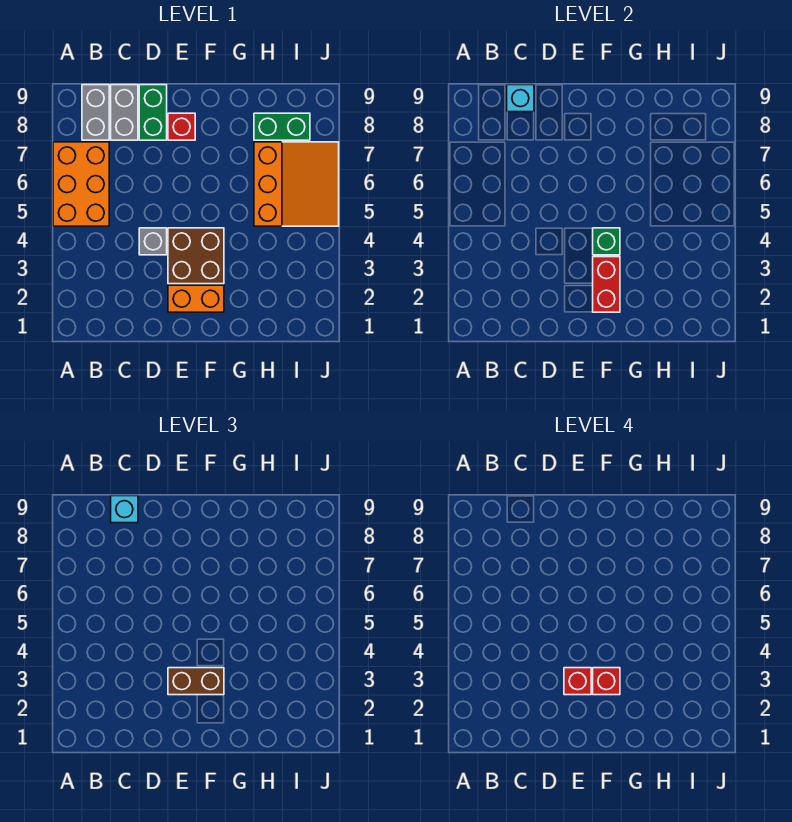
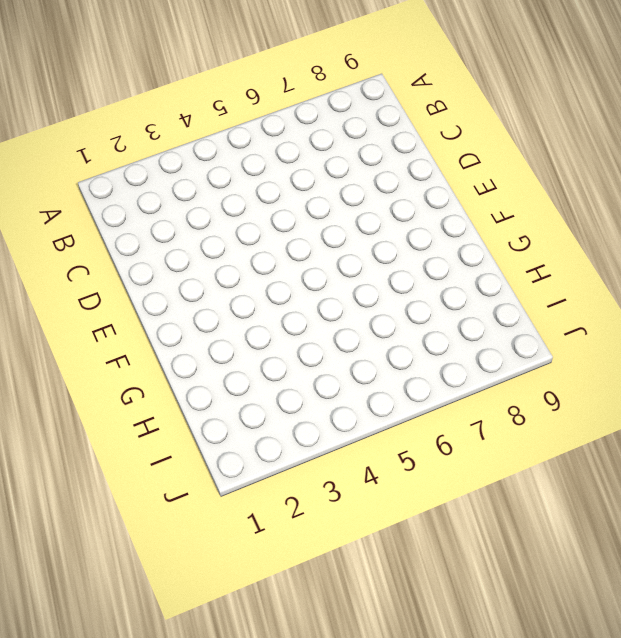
none -> orange brick A5:B7 level 1
none -> grey brick B8:B9 level 1
none -> grey brick C8:C9 level 1

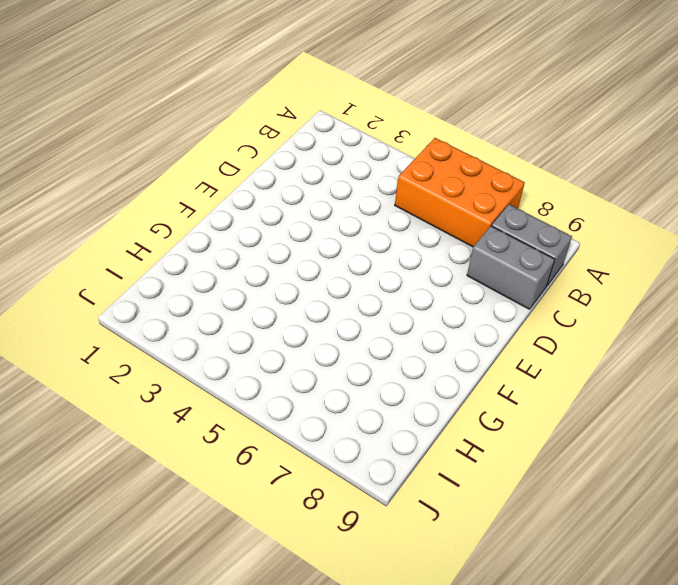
none -> grey brick D4 level 1
none -> green brick D8:D9 level 1
none -> orange brick E2:F2 level 1

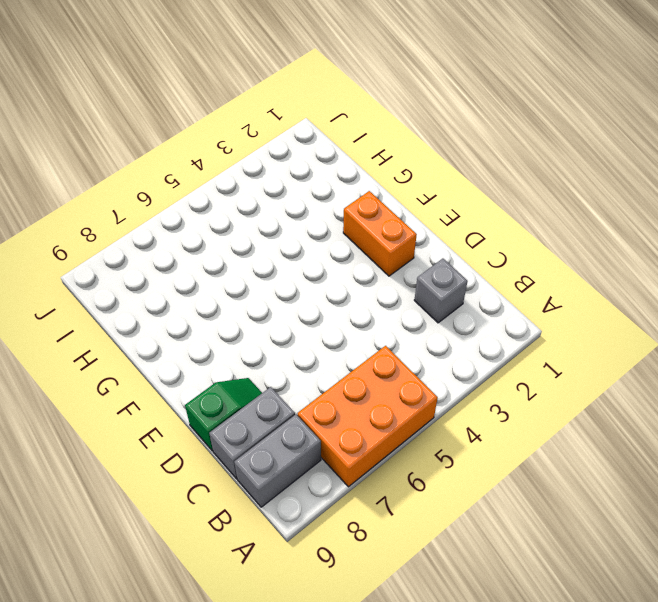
grey brick C2 level 1 -> grey brick D4 level 1
green slope D8:D9 level 1 top 9 -> green brick D8:D9 level 1
none -> brown brick E3:F4 level 1
none -> red brick E8 level 1
none -> orange slope H5:J7 level 1 top H

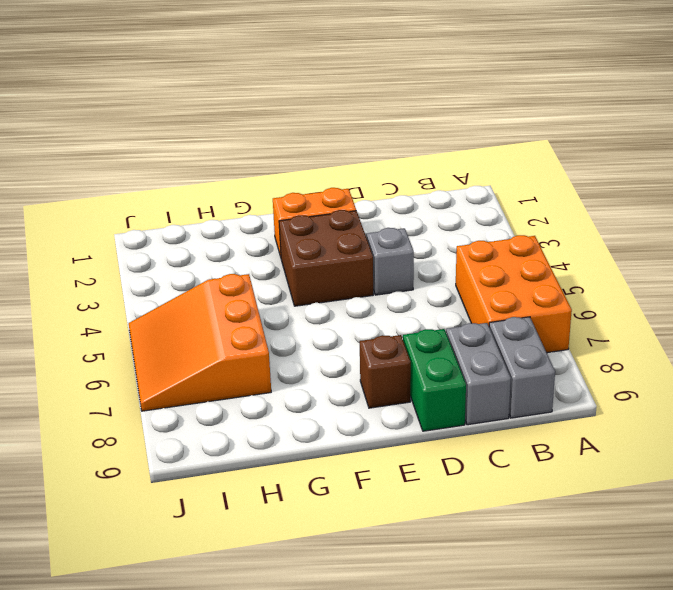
brown brick E8 level 1 -> red brick E8 level 1
none -> green brick H8:I8 level 1
none -> cyan brick C9 level 2
none -> red brick F2:F3 level 2

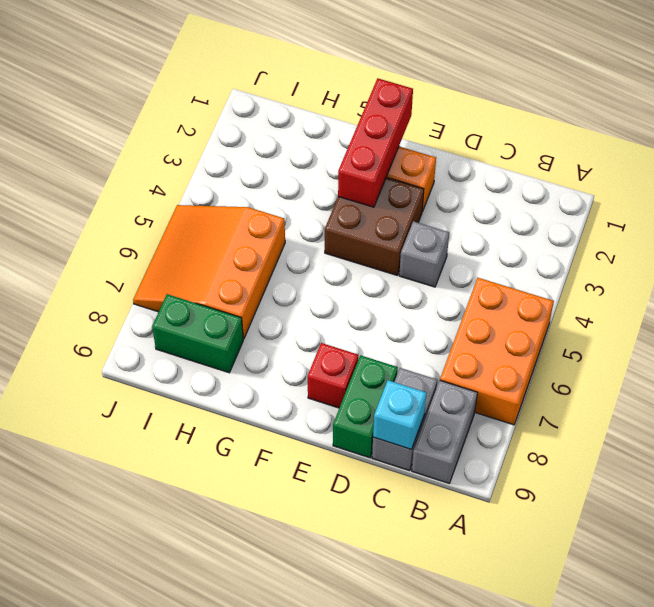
red brick F1:F3 level 2 -> red brick F2:F3 level 2
none -> green brick F4 level 2
none -> cyan brick C9 level 3
none -> brown brick E3:F3 level 3

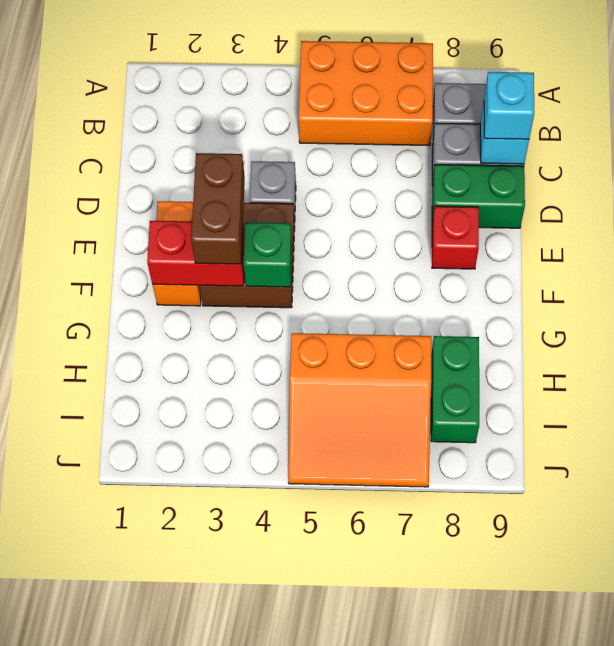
none -> red brick E3 level 4
none -> red brick F3 level 4

